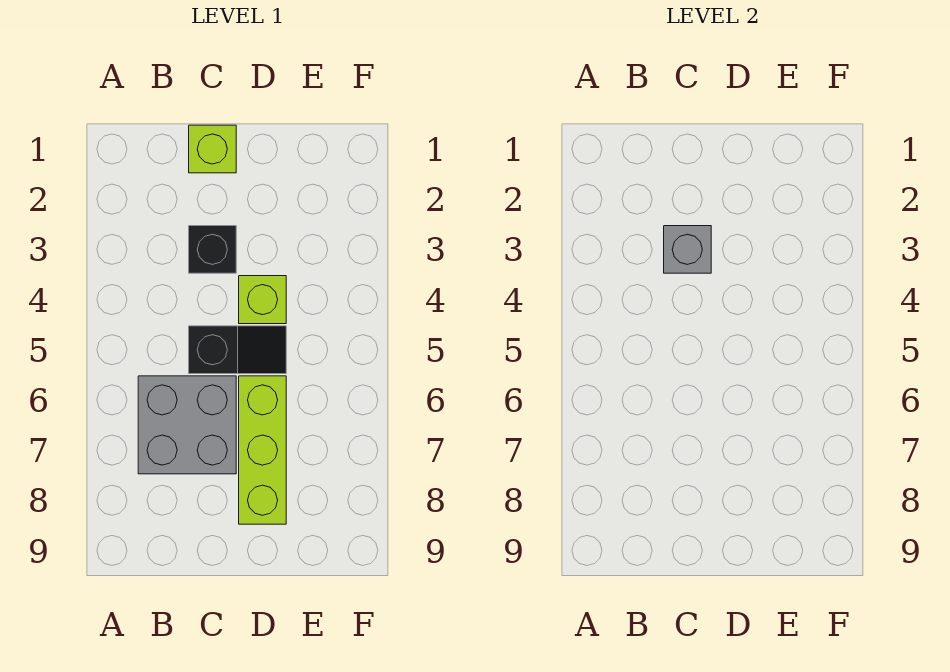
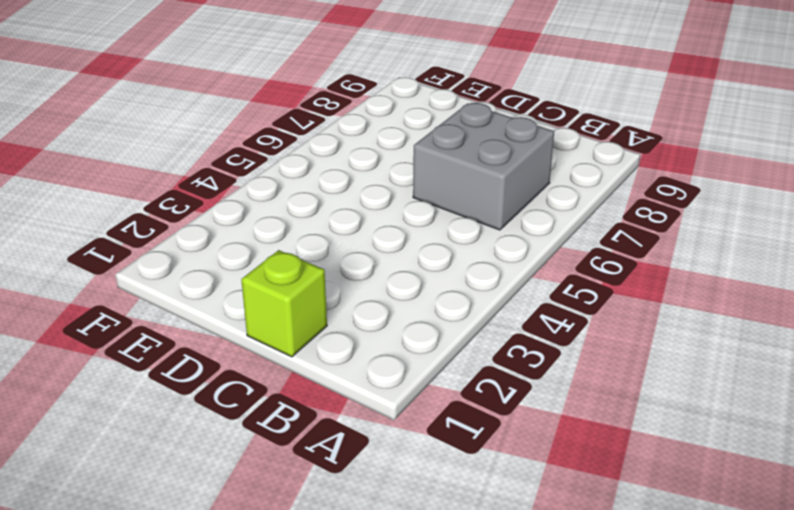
none -> black brick C3 level 1
none -> black slope C5:D5 level 1 top C

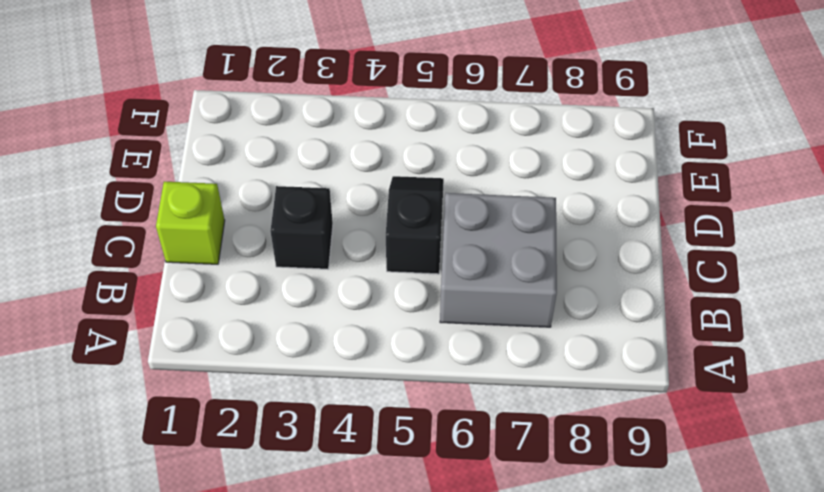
none -> lime brick D4 level 1
none -> lime brick D6:D8 level 1

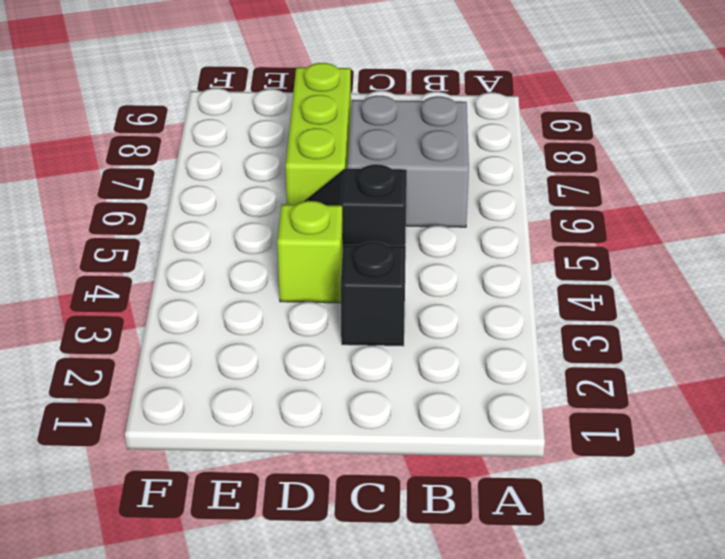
none -> lime brick C1 level 1
none -> grey brick C3 level 2

